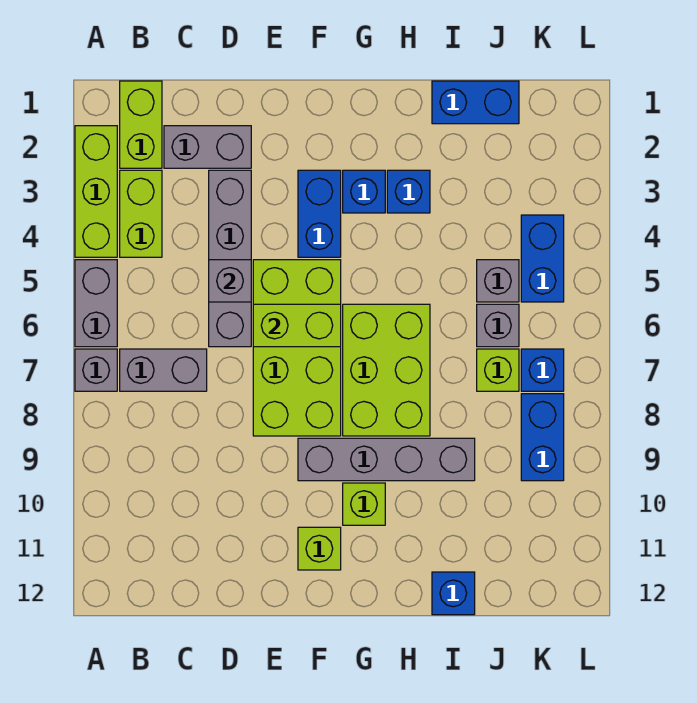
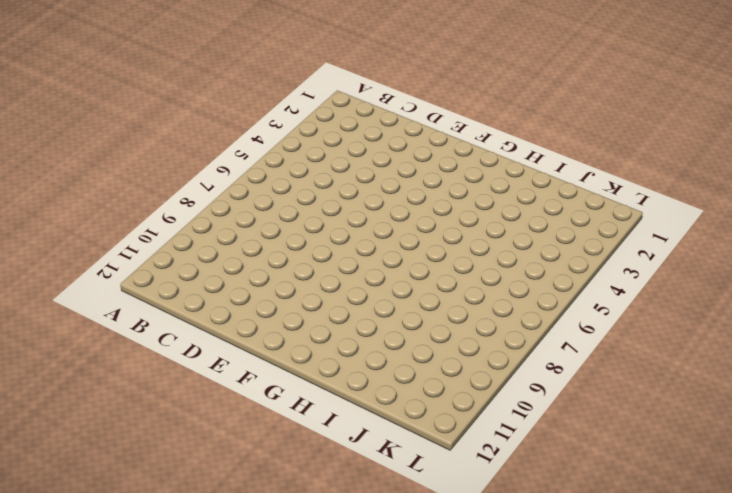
none -> lime brick A2:A4 level 1
none -> grey brick A5:A6 level 1
none -> grey brick A7 level 1

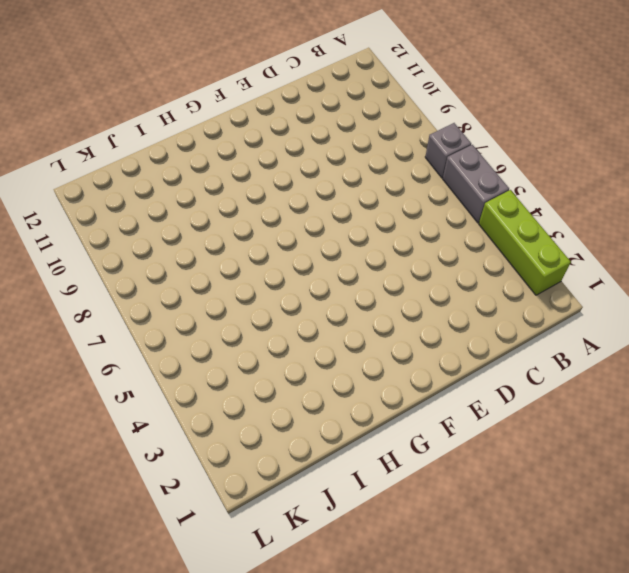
none -> lime brick B1:B2 level 1
none -> lime brick B3:B4 level 1
none -> grey brick B7:C7 level 1

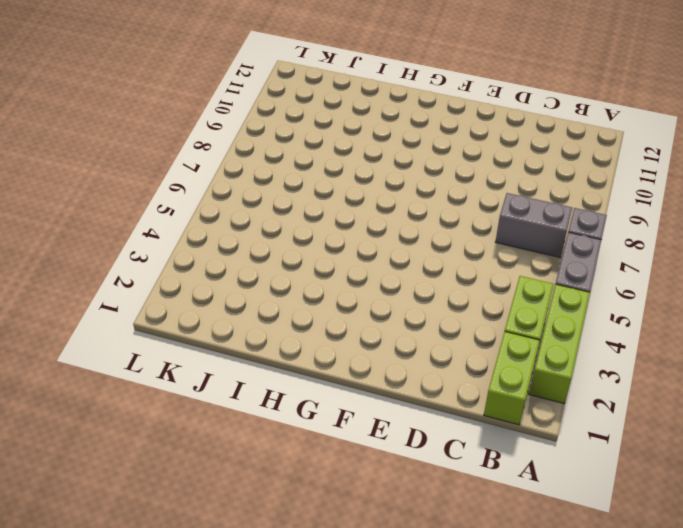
none -> grey brick C2:D2 level 1
none -> grey brick D3:D6 level 1
none -> lime brick E5:F8 level 1

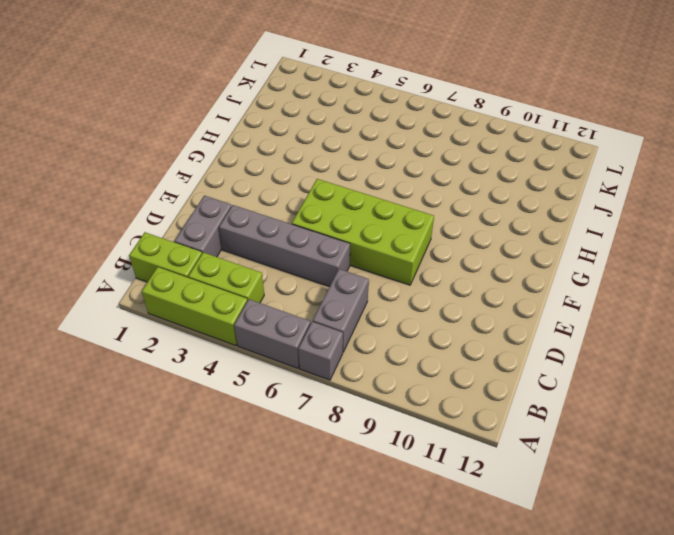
none -> blue brick F3:F4 level 1
none -> grey brick F9:I9 level 1
none -> lime brick F11 level 1

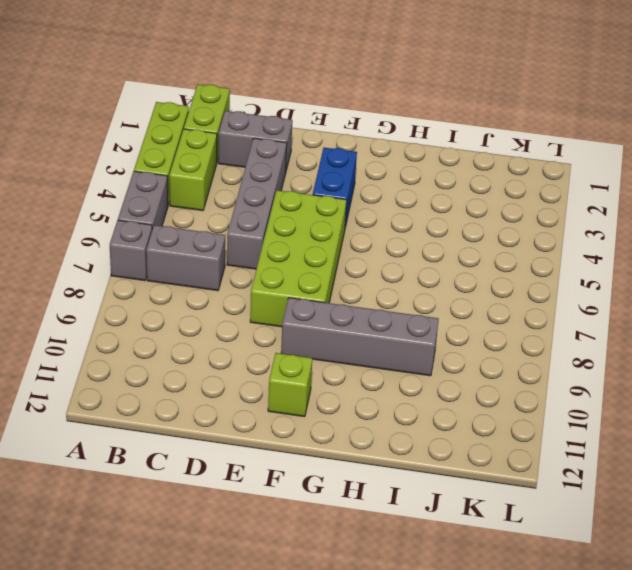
none -> blue brick G3 level 1
none -> lime brick G6:H8 level 1
none -> lime brick G10 level 1

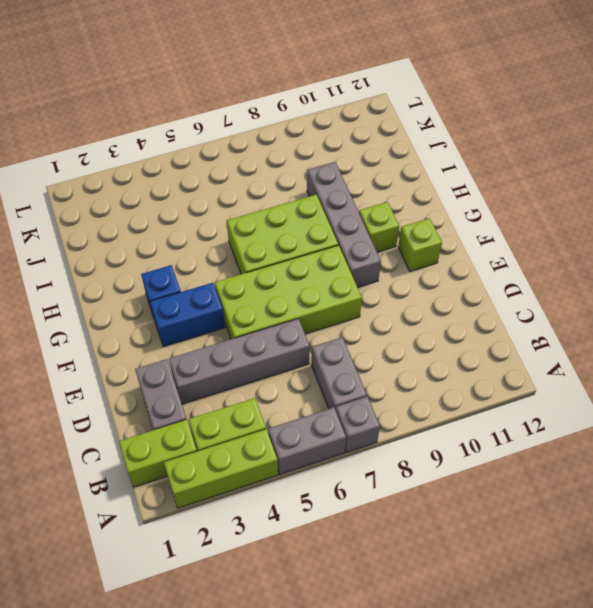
none -> blue brick H3 level 1
none -> blue brick I1:J1 level 1
none -> blue brick I12 level 1

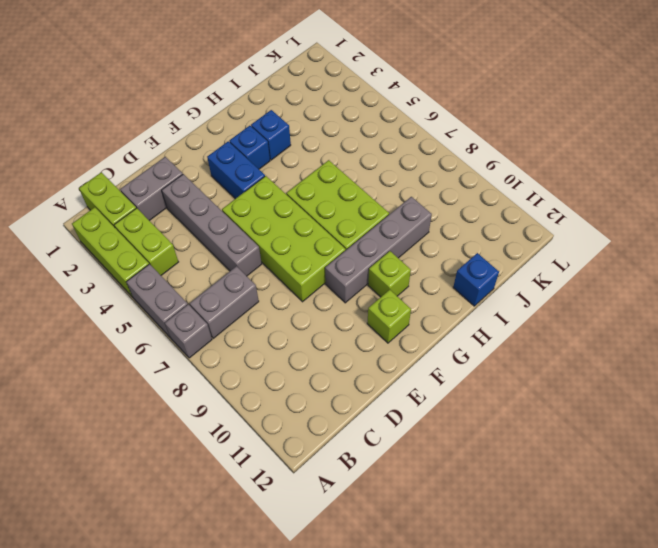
none -> blue brick I1:J1 level 1
none -> grey brick J5 level 1
none -> grey brick J6 level 1

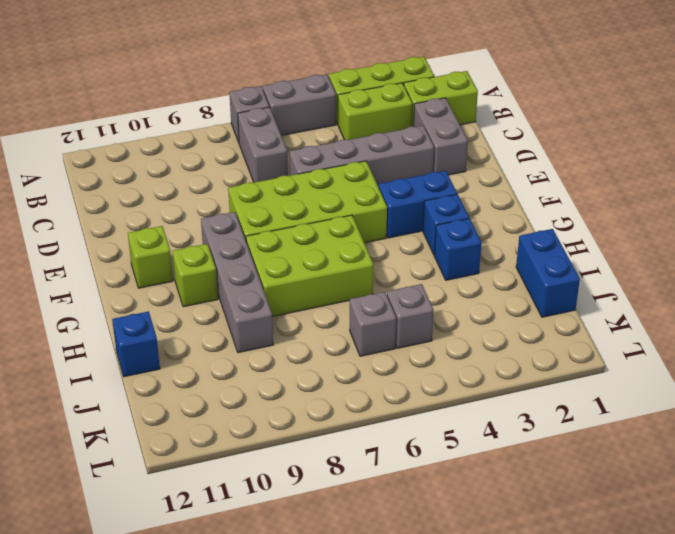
none -> lime brick J7 level 1
none -> blue brick K4:K5 level 1
none -> blue brick K7 level 1

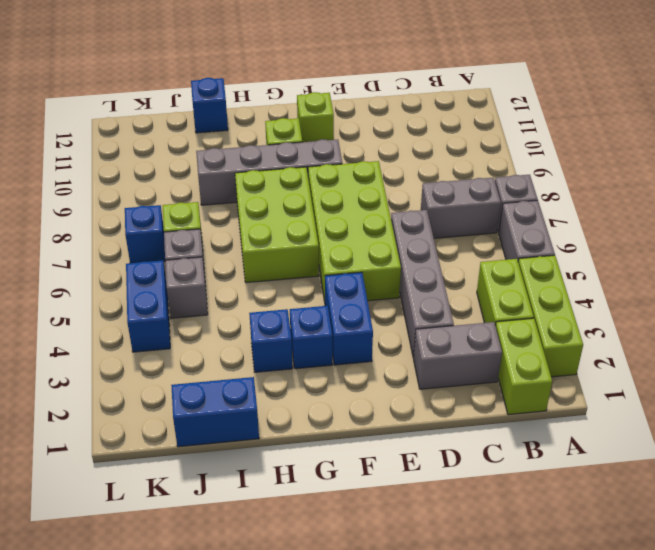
none -> blue brick K8:K9 level 1
none -> grey brick D5 level 2
none -> lime brick E6:F6 level 2

